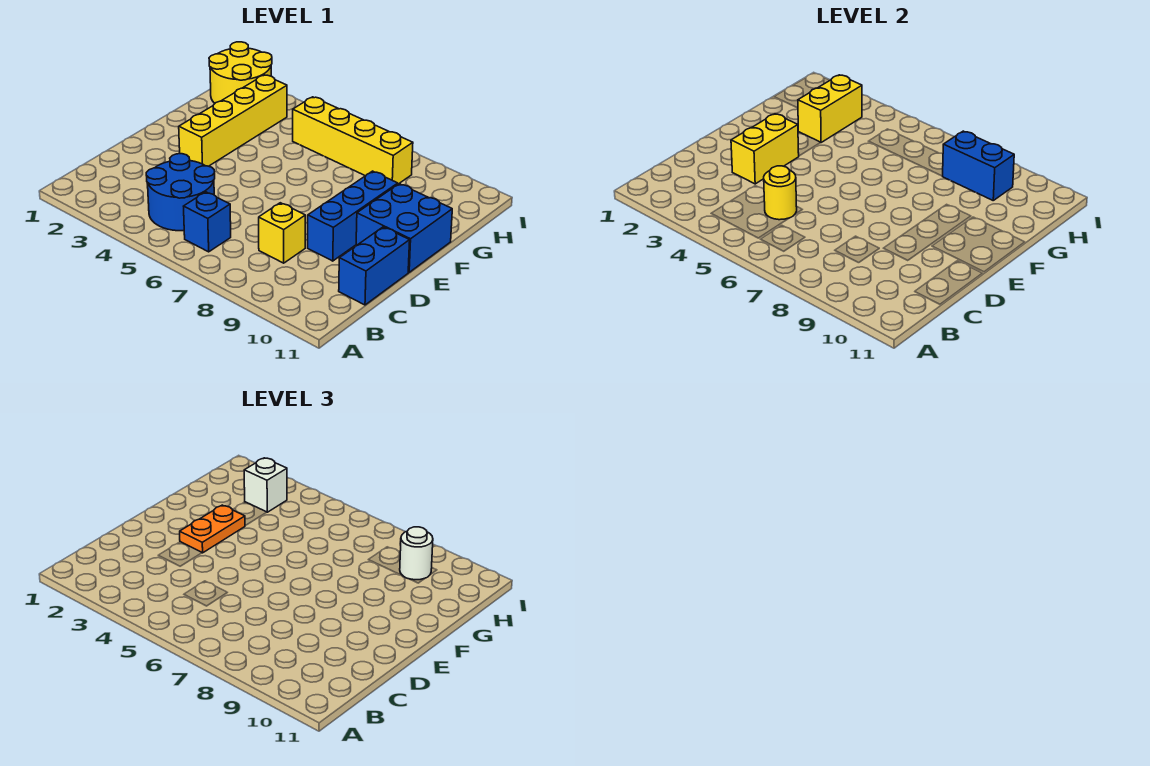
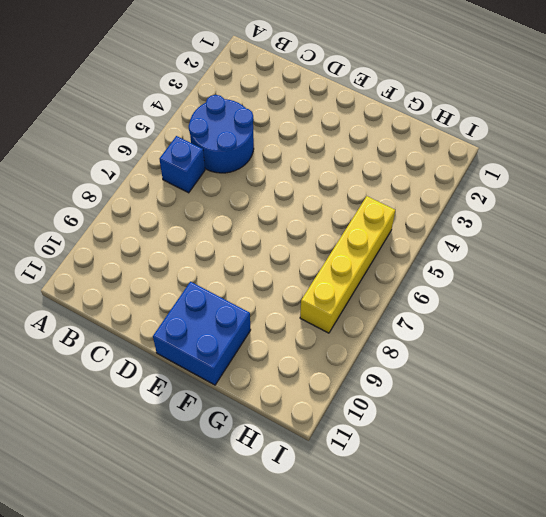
none -> yellow brick C8 level 1
none -> blue brick C11:D11 level 1
none -> blue brick D9:F9 level 1

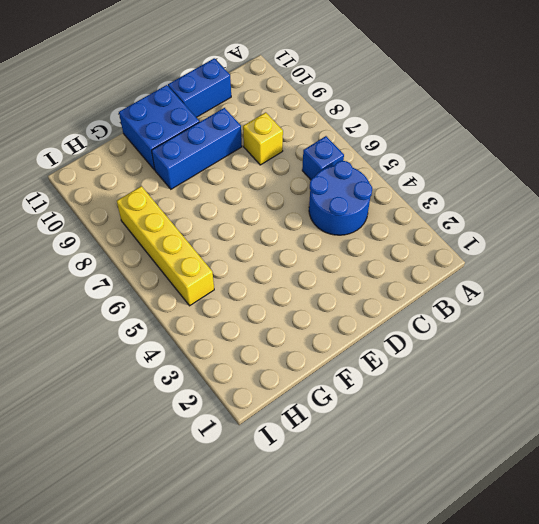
none -> yellow brick E3:H3 level 1
none -> yellow round brick H1:I2 level 1
none -> yellow round brick C5 level 2

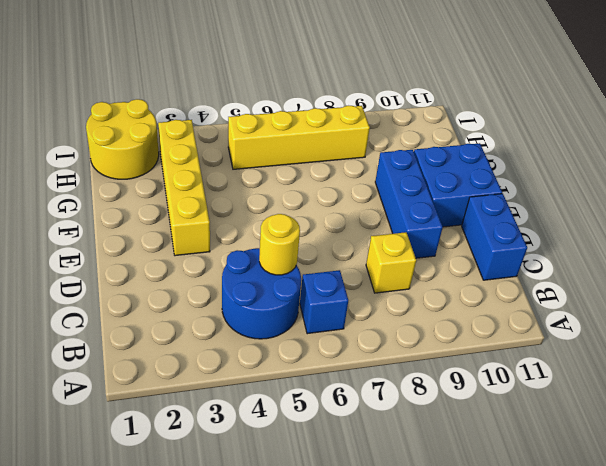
none -> yellow brick D3:E3 level 2
none -> yellow brick G3:H3 level 2
none -> blue brick H8:H9 level 2

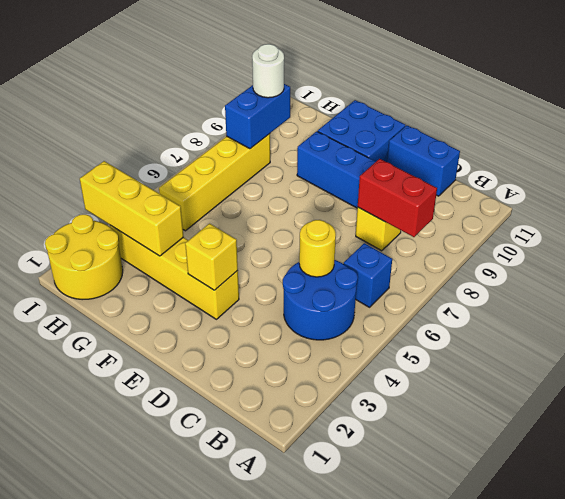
red brick B8:C8 level 2 -> none
yellow brick E3 level 2 -> yellow brick D3:E3 level 2
yellow brick G3:I3 level 2 -> yellow brick G3:H3 level 2
none -> orange plate E3:F3 level 3
none -> white brick H3 level 3

